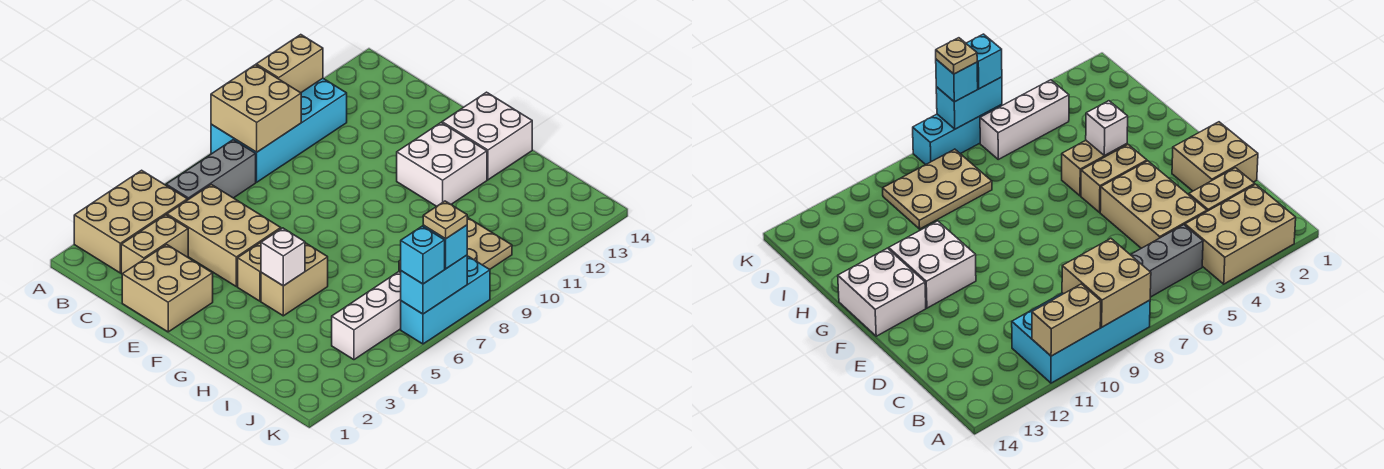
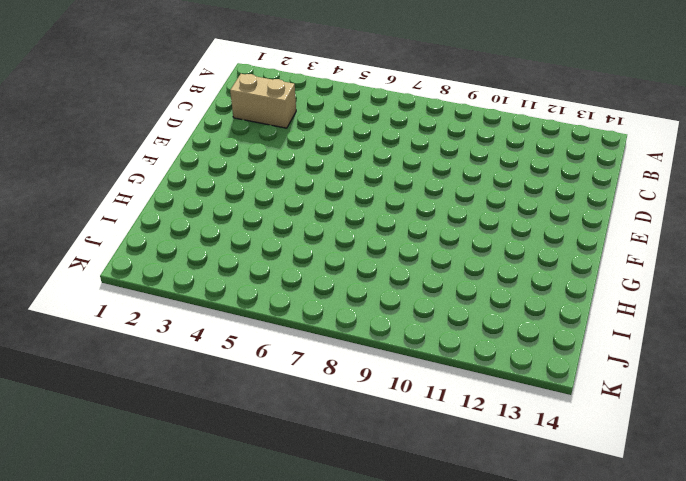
none -> tan brick A2:B4 level 1
none -> cyan brick A8:B11 level 1
none -> grey brick B5:B7 level 1

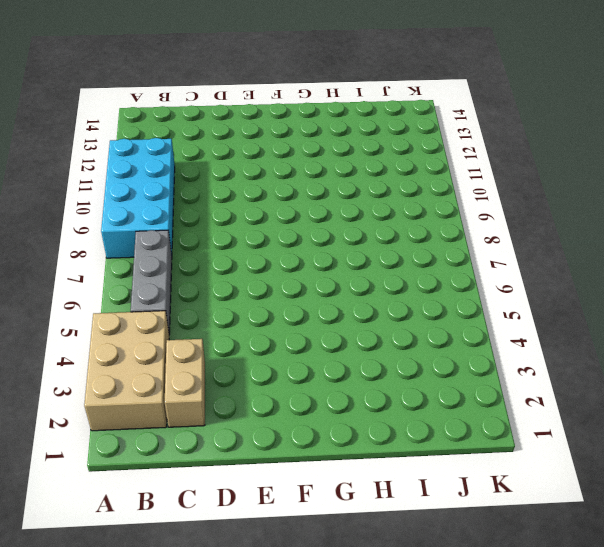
none -> tan brick C4:E5 level 1
none -> tan brick D1:E2 level 1
none -> tan brick F4:F5 level 1

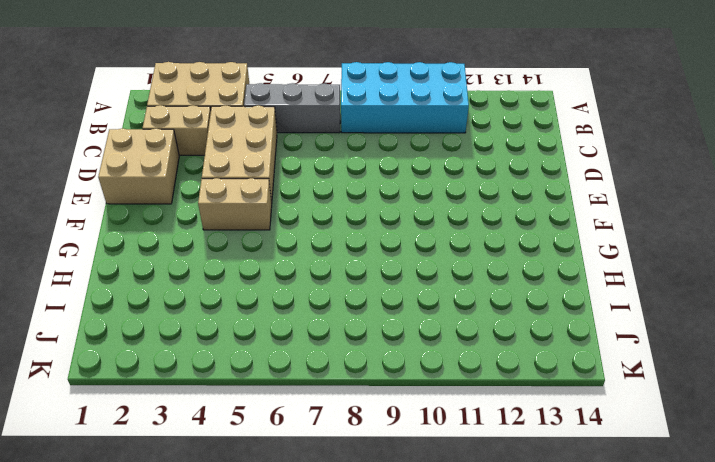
none -> white brick F11:G12 level 1
none -> white brick F13:G14 level 1
none -> tan brick G4:G5 level 1

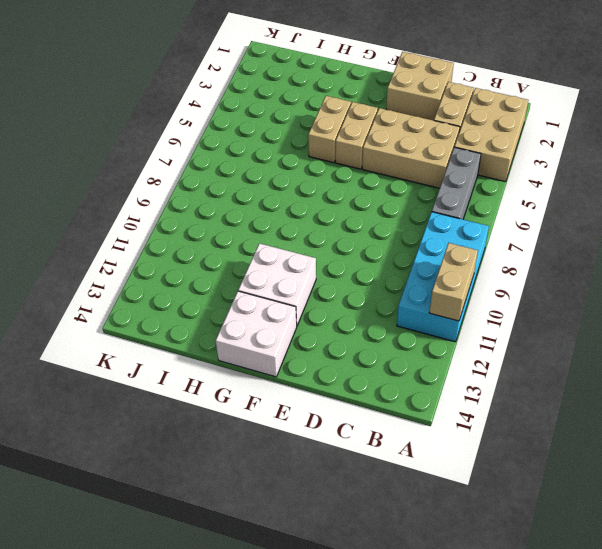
none -> tan plate I8:J10 level 1
none -> white brick J4:J6 level 1
none -> cyan brick K6:K8 level 1

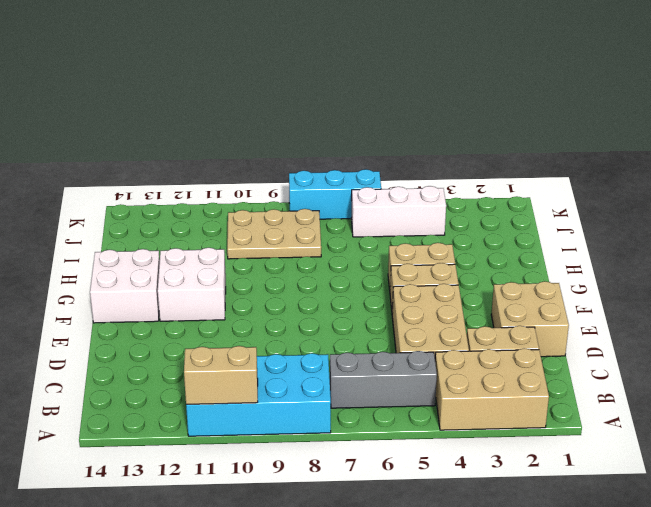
none -> tan brick A8:B9 level 2
none -> white brick G4 level 2
none -> cyan brick K6:K7 level 2

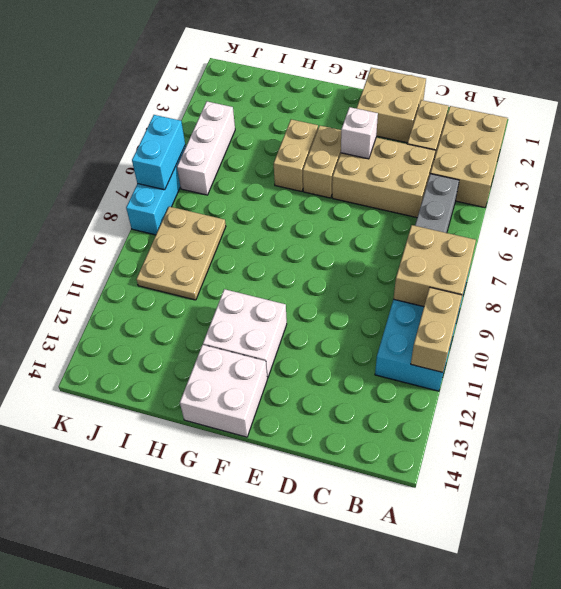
white brick E4 level 2 -> white brick G4 level 2
none -> cyan brick K6 level 3
none -> cyan brick K7 level 3
none -> tan plate K7 level 4

